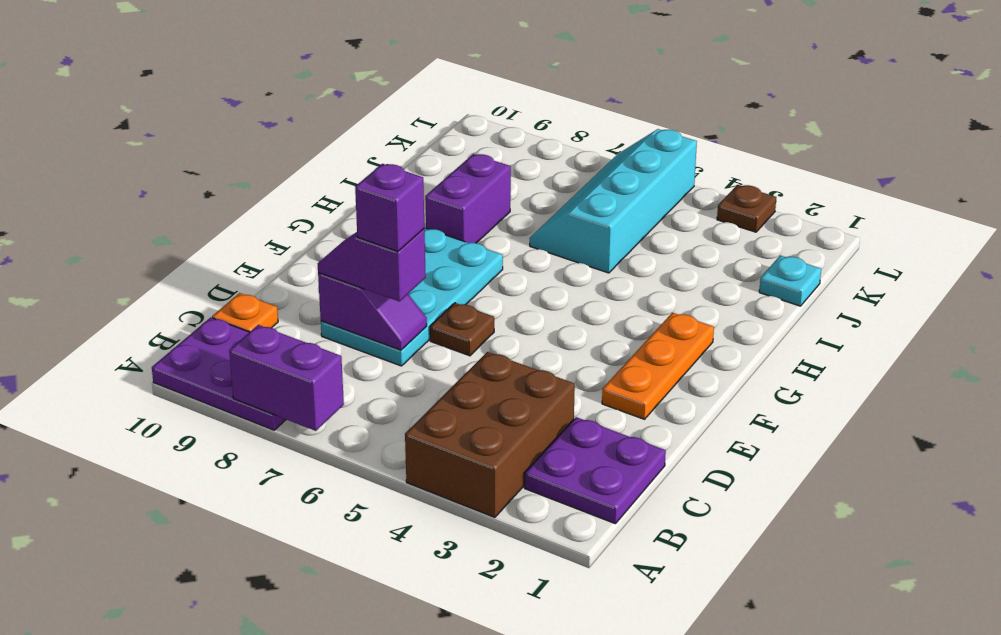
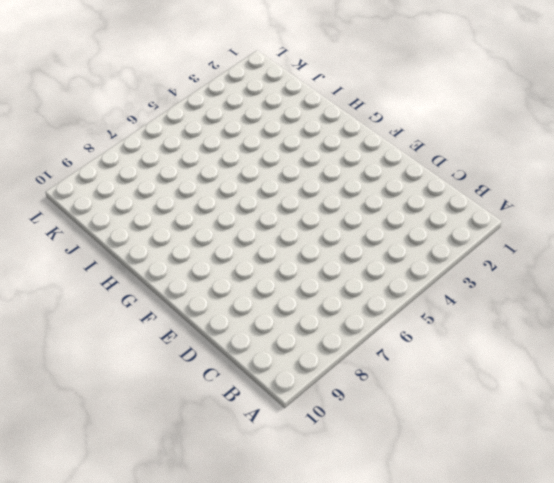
none -> brown brick A3:C4 level 1
none -> purple plate A8:B10 level 1
none -> purple plate B1:C2 level 1

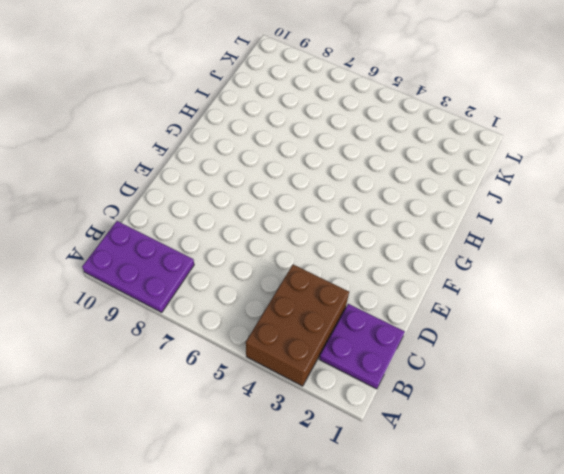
none -> orange plate C10 level 1
none -> cyan plate D7:G8 level 1
none -> orange plate E2:G2 level 1

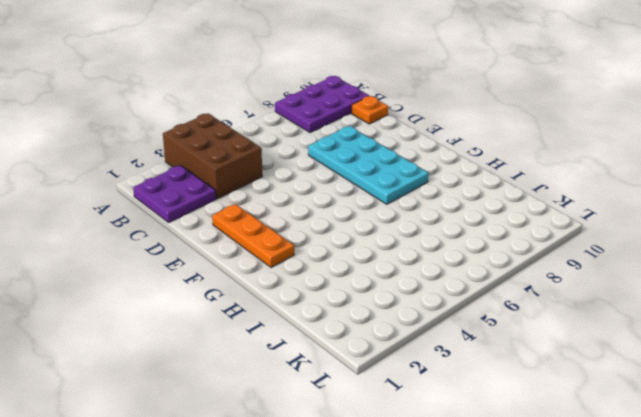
none -> brown plate E6 level 1
none -> purple brick H8:I8 level 1
none -> cyan slope I5:L6 level 1 top 5

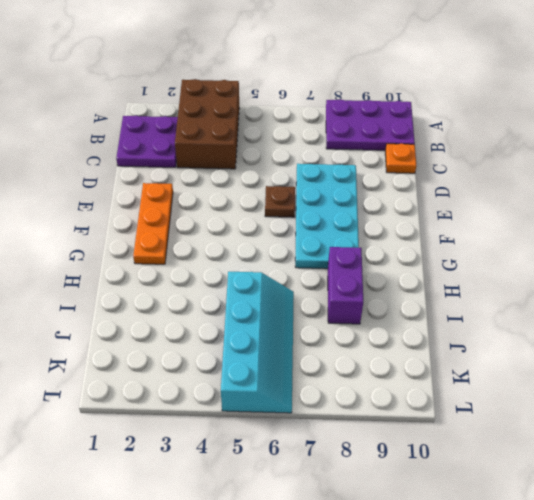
none -> cyan plate J1 level 1
none -> brown plate L3 level 1
none -> purple brick A7:A8 level 2

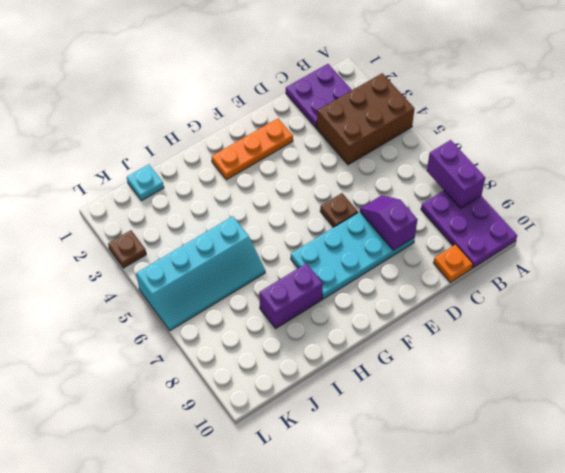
none -> purple slope D7:D8 level 3 top 7
none -> purple brick D7 level 4

